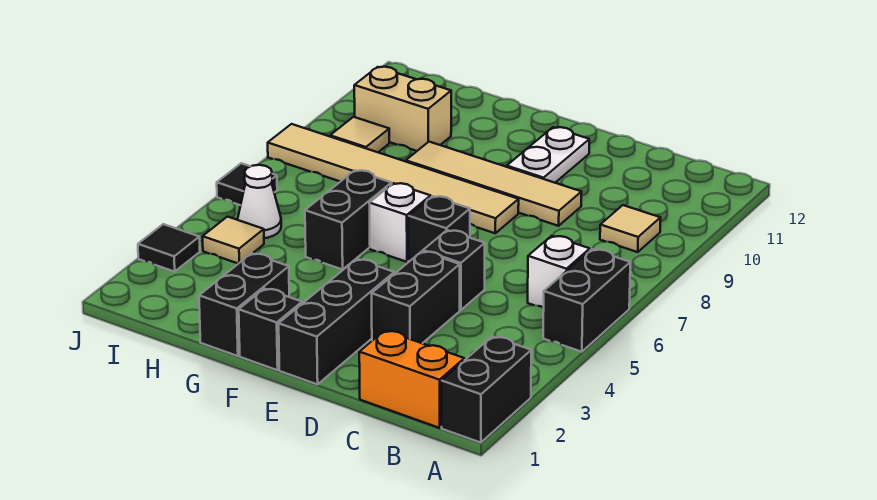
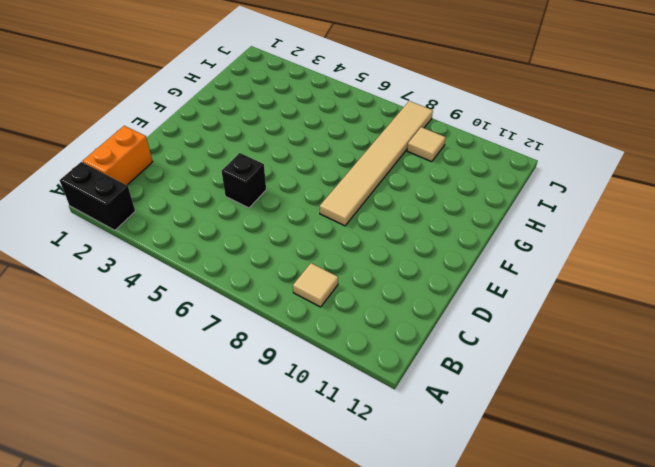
none -> black brick A5:A6 level 1
none -> white brick B6 level 1
none -> black brick D3:D4 level 1

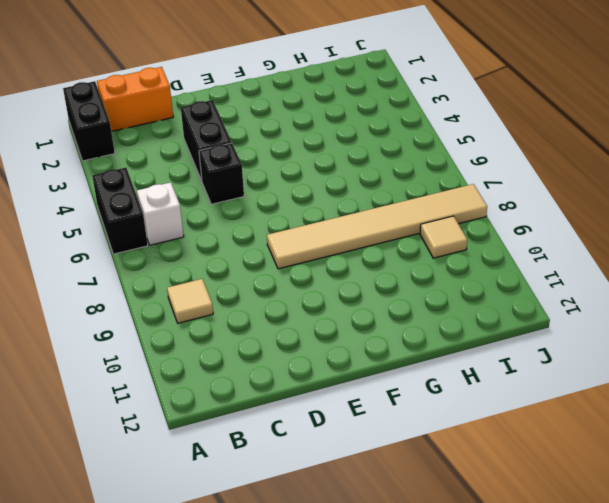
none -> tan tile D9:G9 level 1
none -> black brick E1:E3 level 1
none -> black brick E6 level 1

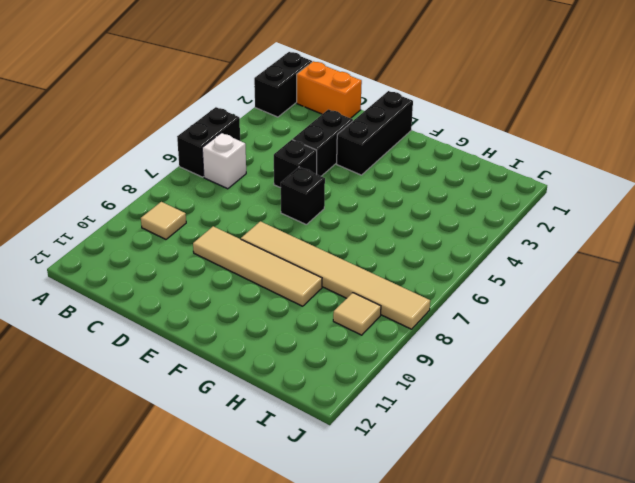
none -> white plate E10:E11 level 1
none -> black brick F1 level 1
none -> white brick F6 level 1

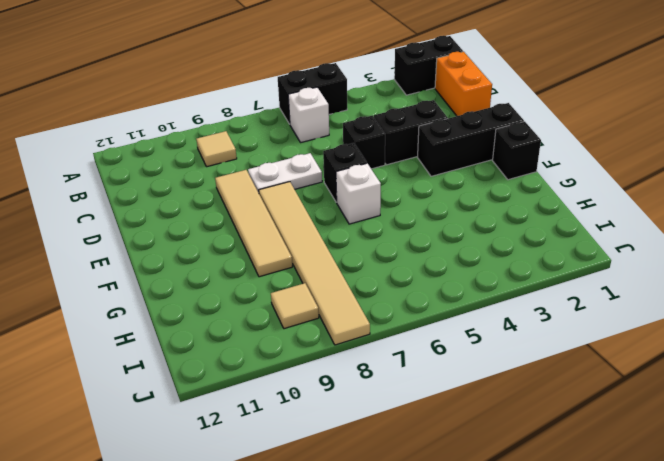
white plate D7:D8 level 1 -> white plate E10:E11 level 1
none -> black brick G1:G2 level 1
none -> black brick G5:G6 level 1
none -> tan brick H10:I10 level 1

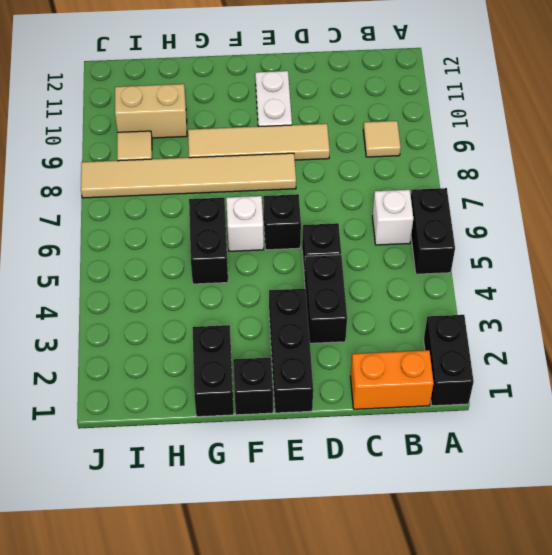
none -> tan tile I4 level 1
none -> white cone I5 level 1
none -> black tile J3 level 1

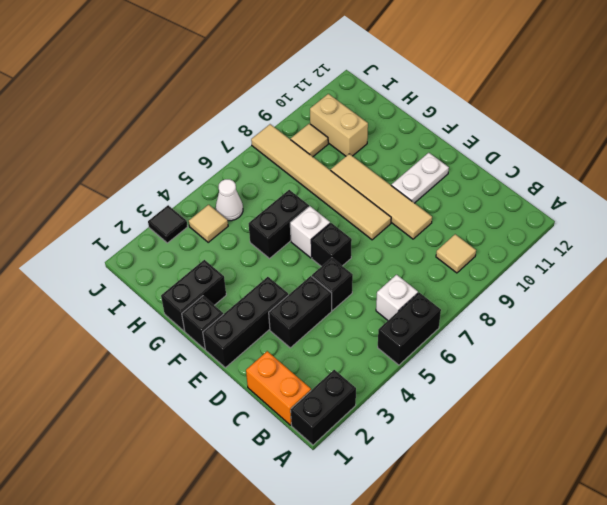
none -> black tile J6 level 1

